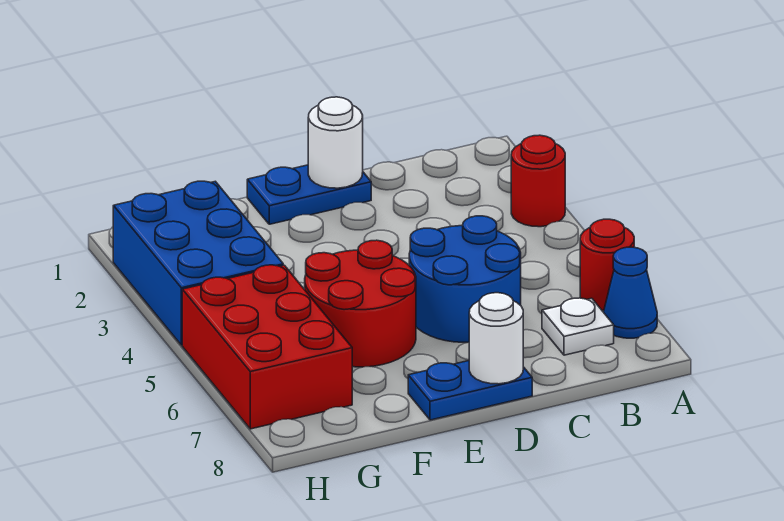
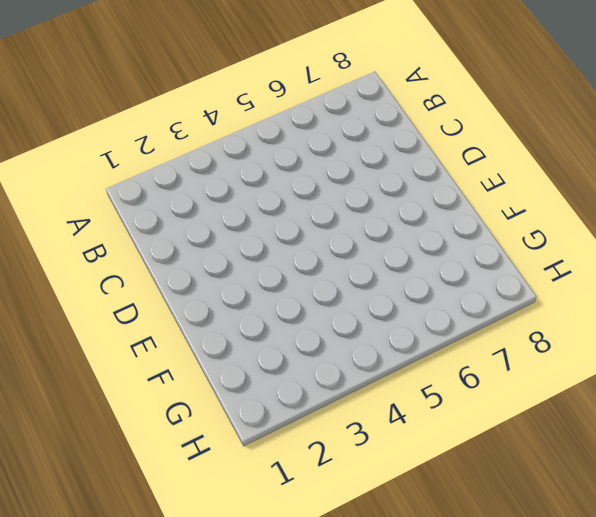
none -> red round brick A3 level 1
none -> red round brick A6 level 1
none -> blue cone A7 level 1

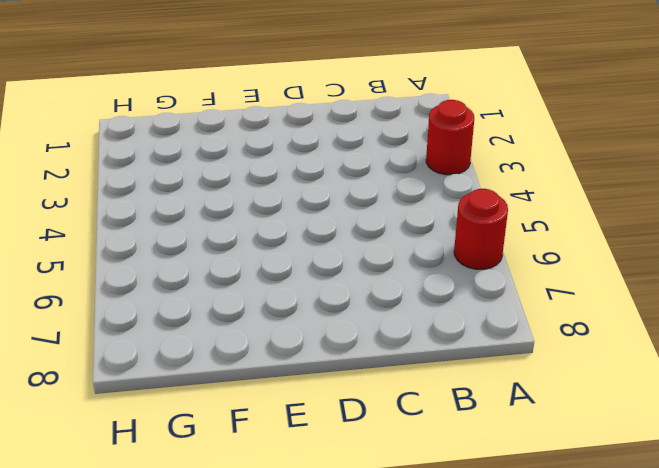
none -> blue cone A7 level 1
none -> white plate B7 level 1
none -> blue round brick C5:D6 level 1

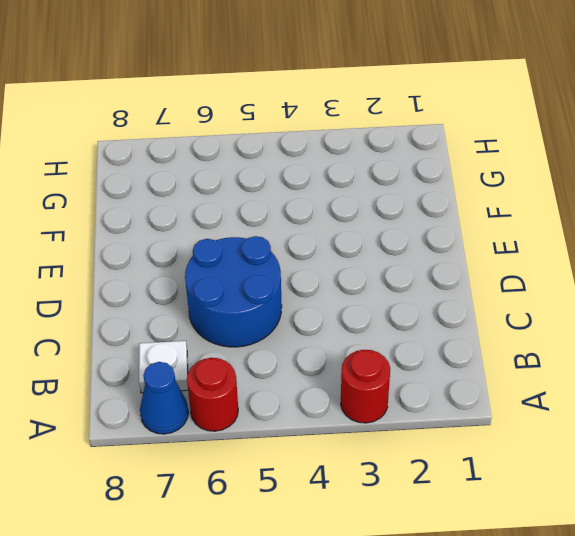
none -> blue plate D1:E1 level 1
none -> blue plate D8:E8 level 1
none -> red round brick E5:F6 level 1

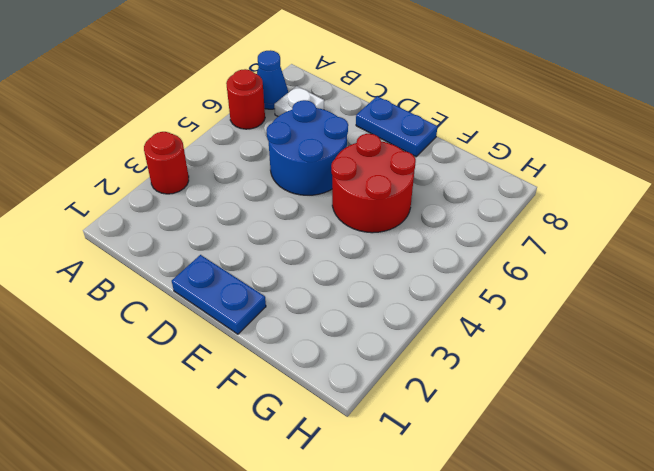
none -> blue brick G2:H4 level 1
none -> red brick G5:H7 level 1
none -> white round brick D1 level 2

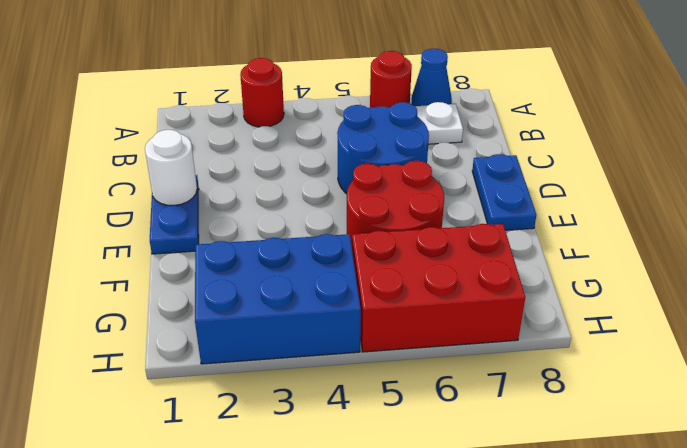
none -> white round brick D8 level 2

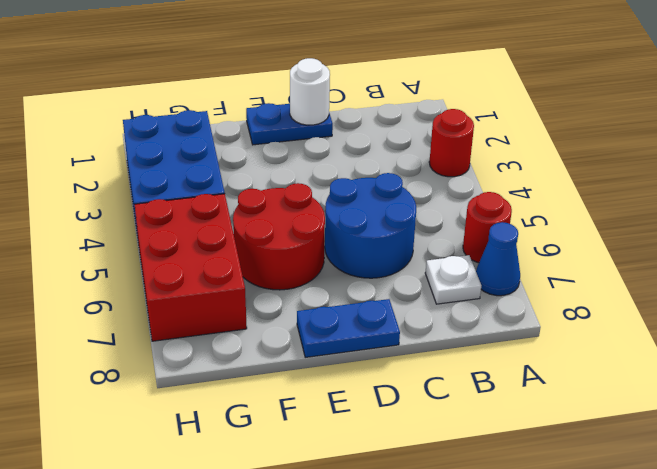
none -> white round brick D8 level 2

